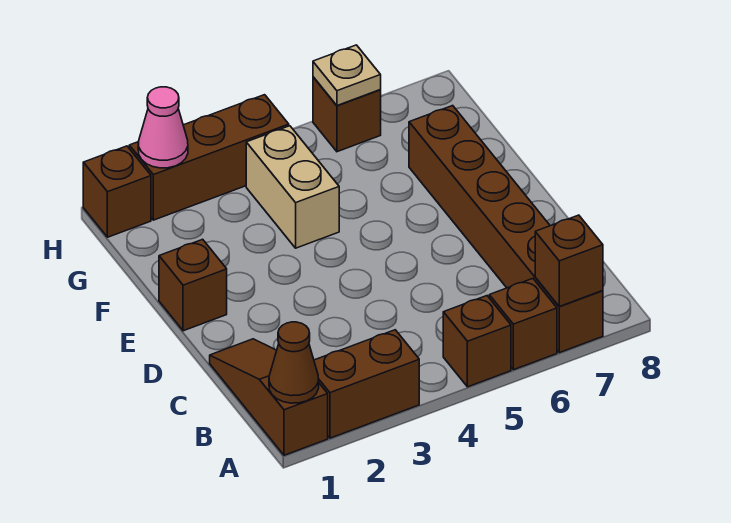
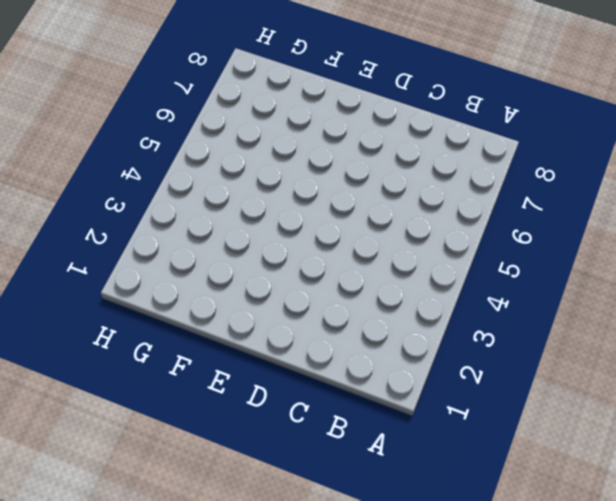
none -> brown slope A1:C1 level 1 top A
none -> brown brick A2:A3 level 1
none -> brown brick A5 level 1

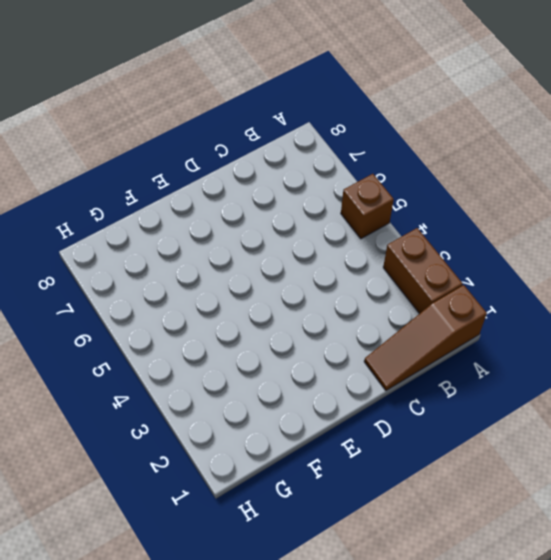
none -> brown brick A6 level 1
none -> brown brick A7:F7 level 1
none -> brown brick E1 level 1

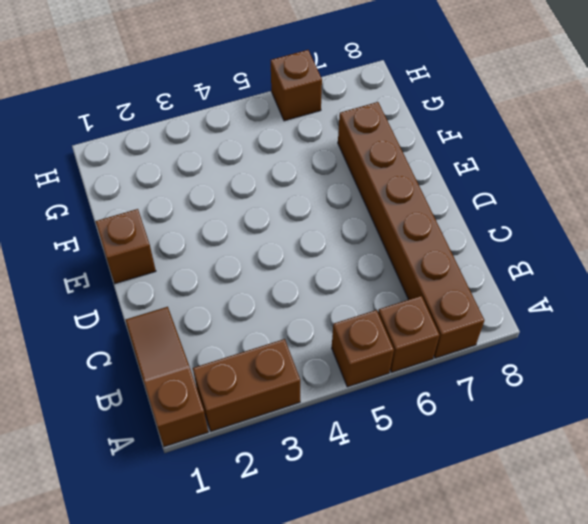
none -> tan brick F4:G4 level 1
none -> brown brick H1 level 1
none -> brown brick H2:H4 level 1

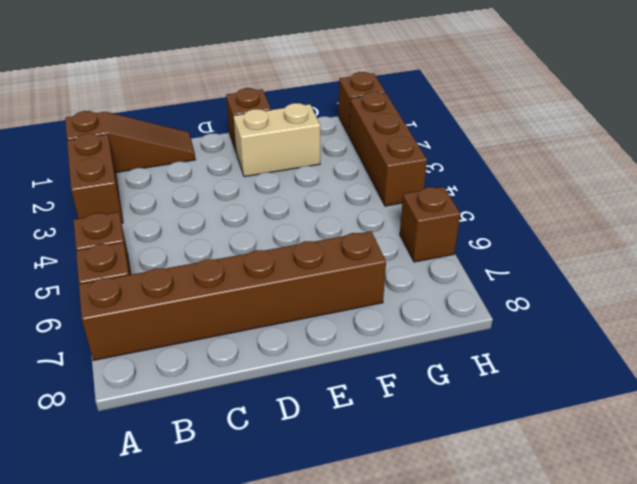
tan brick E2:F2 level 1 -> tan brick F4:G4 level 1
none -> brown cone A1 level 2
none -> brown brick A7 level 2
none -> pink cone H2 level 2

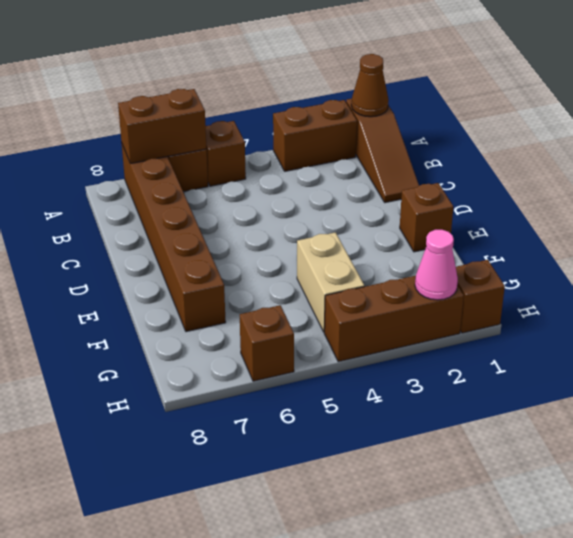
brown brick A6:A7 level 2 -> brown brick A7 level 2
none -> tan plate H6 level 2

